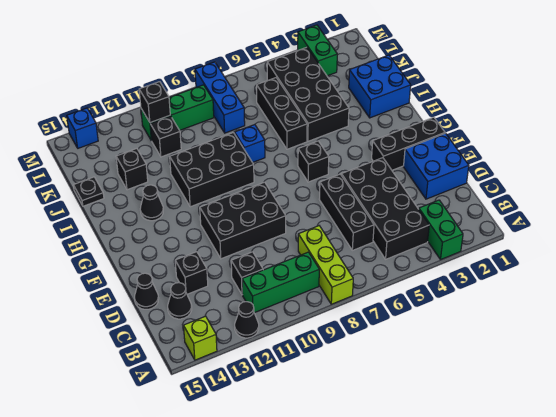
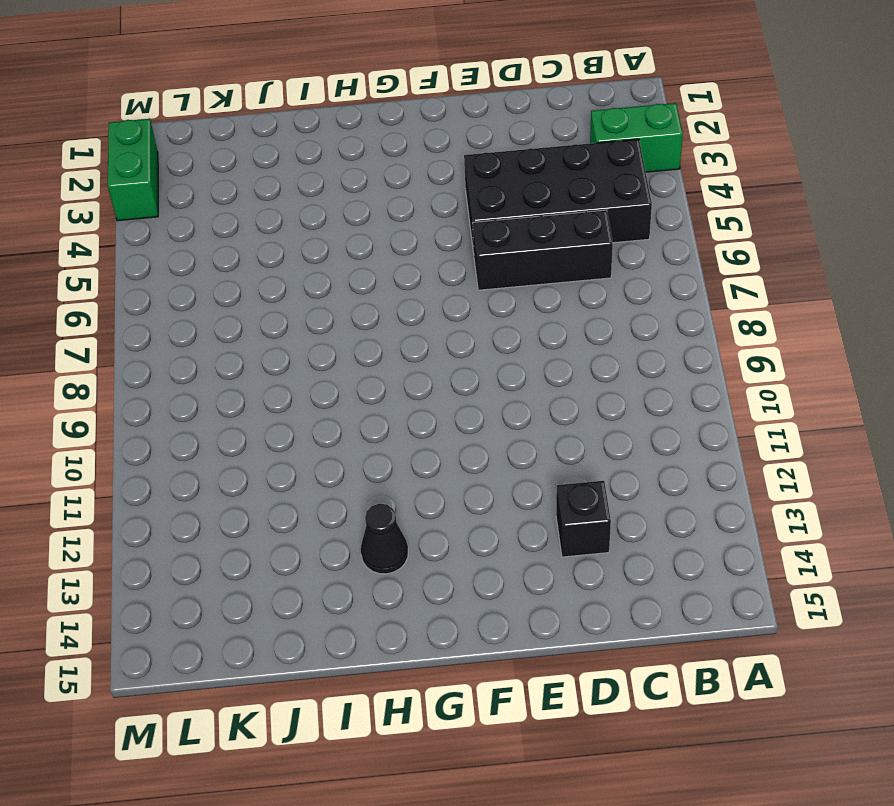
green brick M2:M3 level 1 -> green brick L3:M3 level 1
none -> lime brick A8:C8 level 1
none -> black cone A12 level 1
none -> lime brick A14 level 1

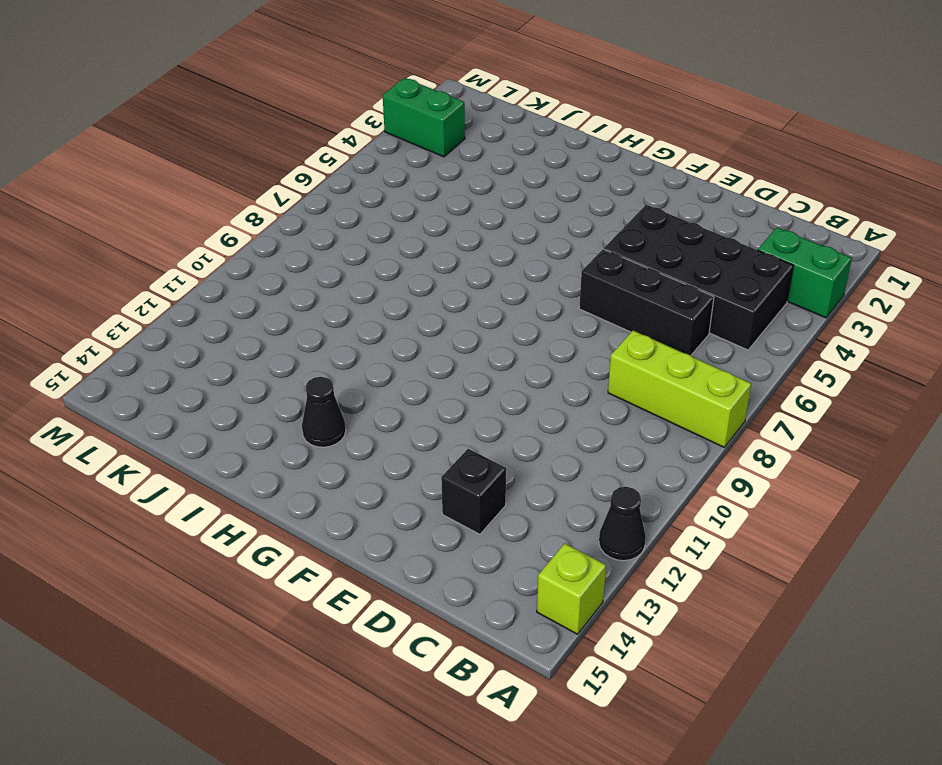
none -> green brick B9:B11 level 1
none -> black brick C11 level 1
none -> black cone C14 level 1

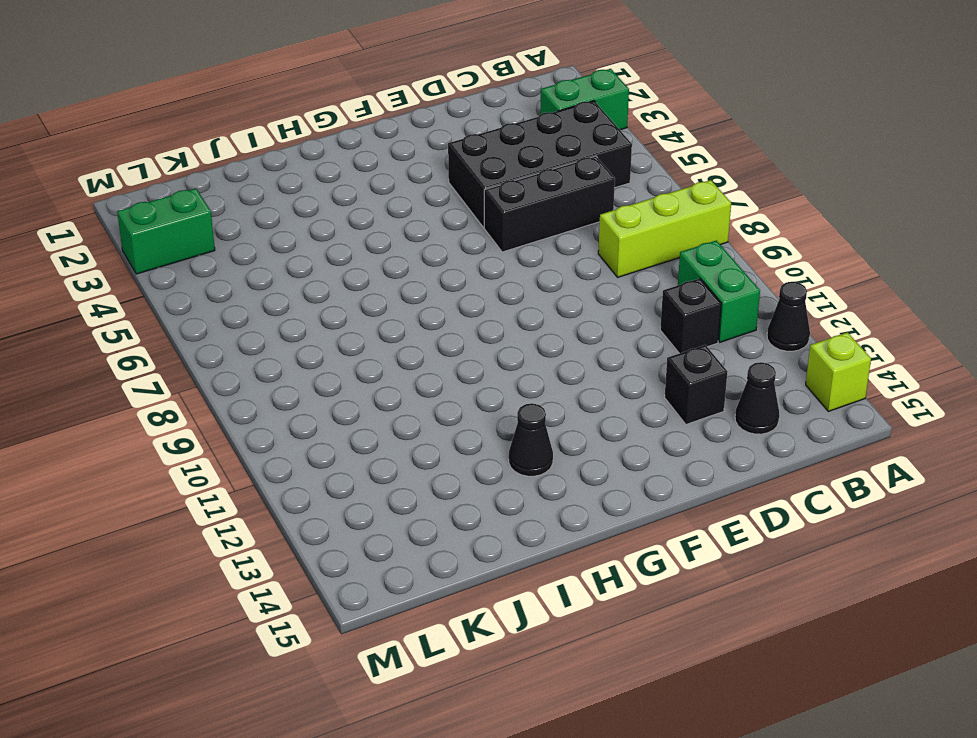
green brick B10:B11 level 1 -> green brick B9:B11 level 1
none -> blue brick D1:E2 level 1
none -> black cone D15 level 1
none -> black brick E9:F11 level 1

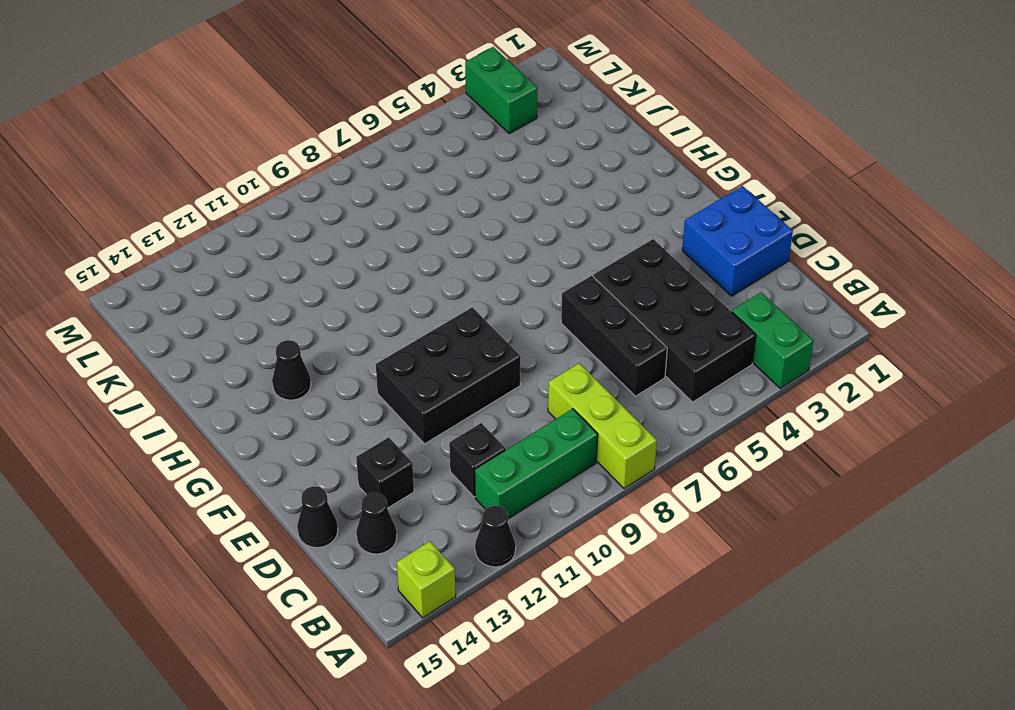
none -> black brick F1:F3 level 1
none -> black brick G6 level 1
none -> black brick H9:I11 level 1

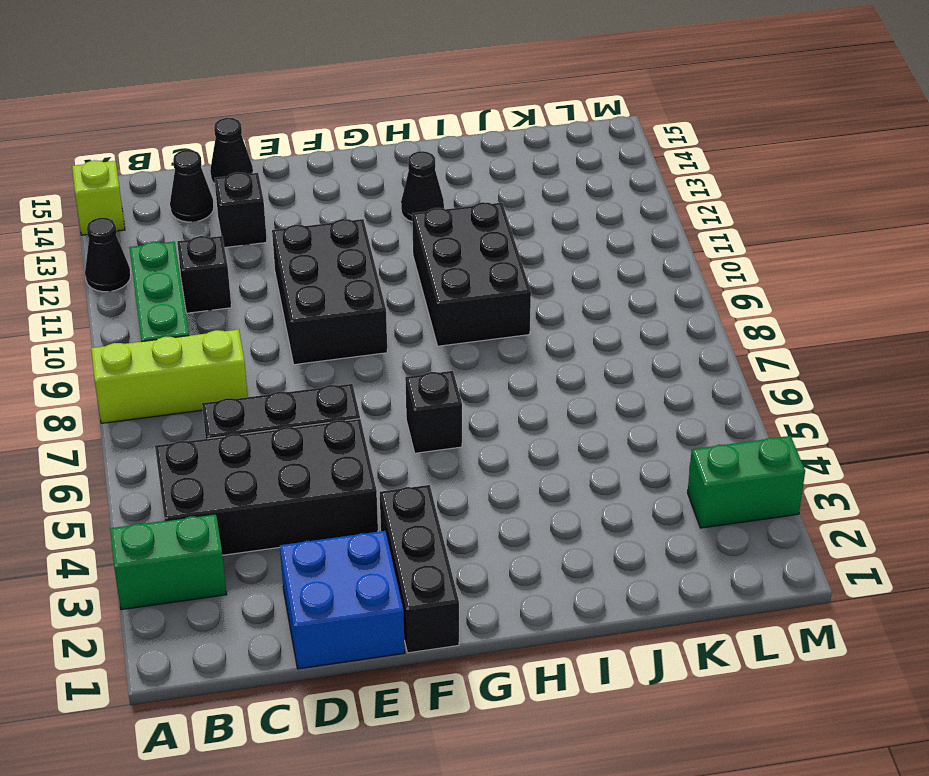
none -> blue brick I1:J2 level 1
none -> black brick I4:L5 level 1
none -> black brick I6:K6 level 1

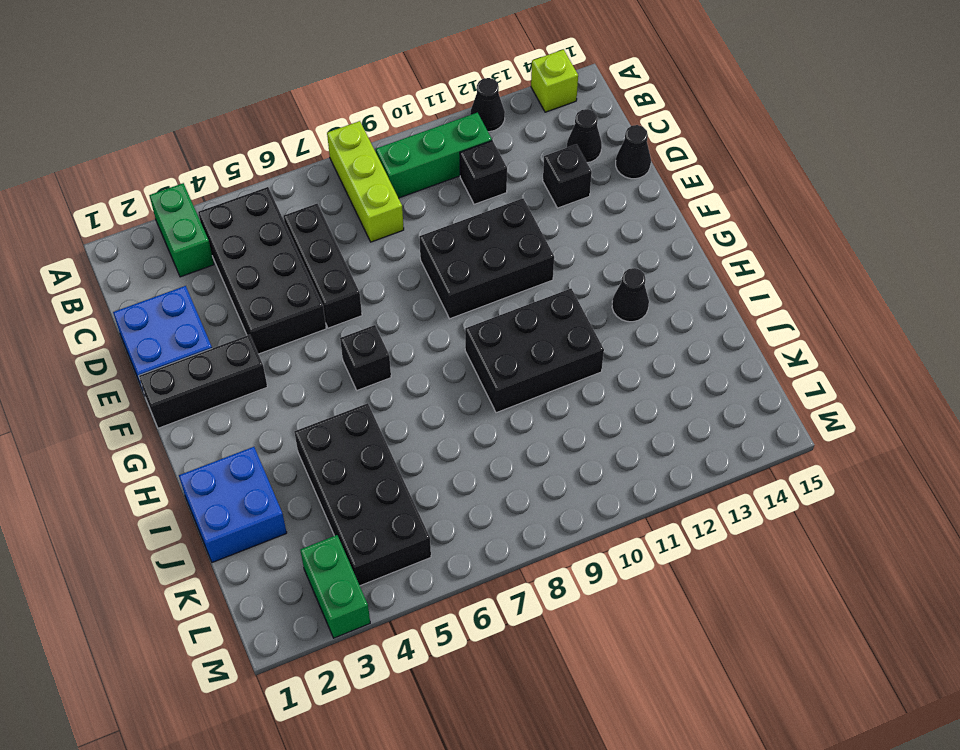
none -> black brick I6:K6 level 1
none -> blue brick I8 level 1
none -> black brick J13 level 1

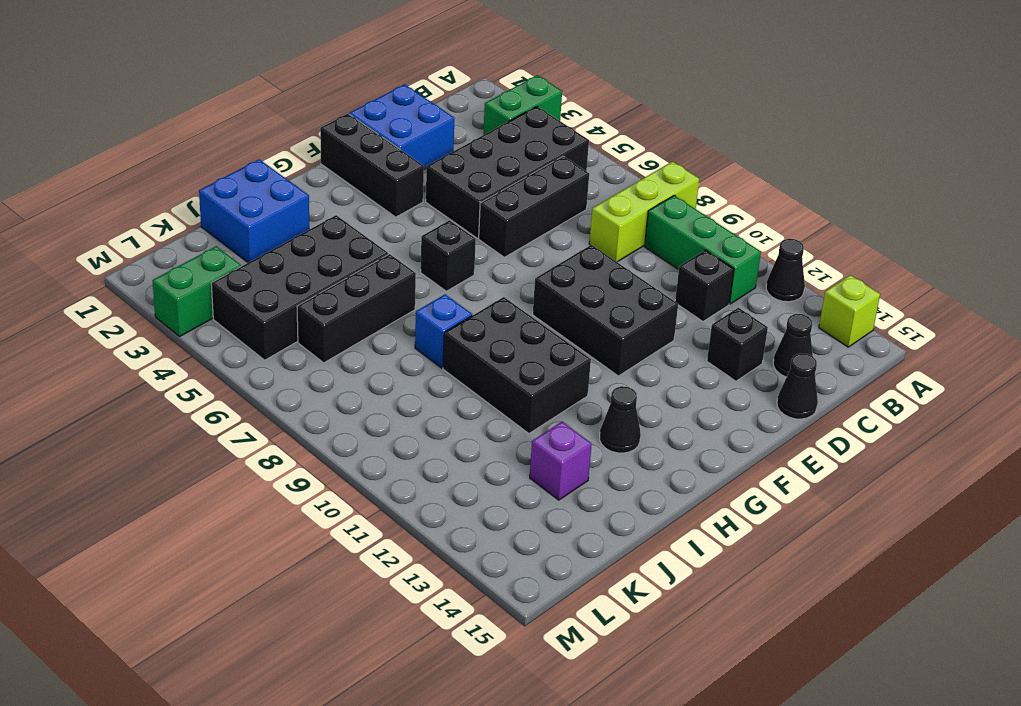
purple brick J13 level 1 -> black brick J13 level 1
none -> black plate J15 level 1
none -> blue brick K8:M8 level 1
none -> black brick K11 level 1

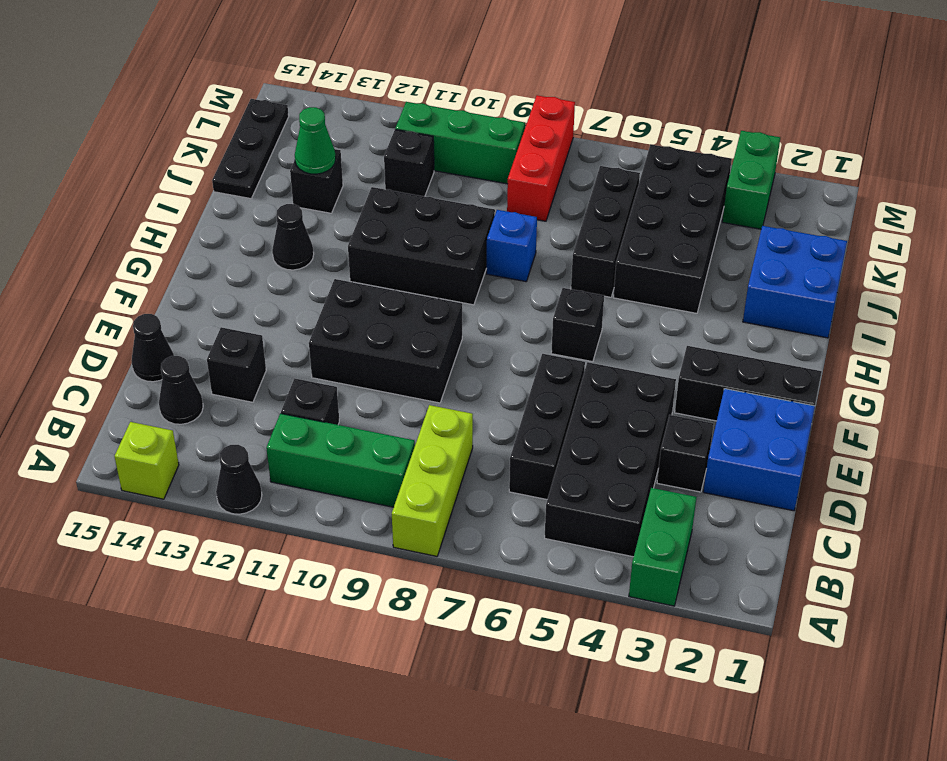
black brick D3 level 1 -> black brick L11 level 2
green cone J13 level 2 -> none
black plate J15:L15 level 1 -> black plate J15 level 1
red brick K8:M8 level 1 -> blue brick K8:M8 level 1
none -> blue brick M14 level 1

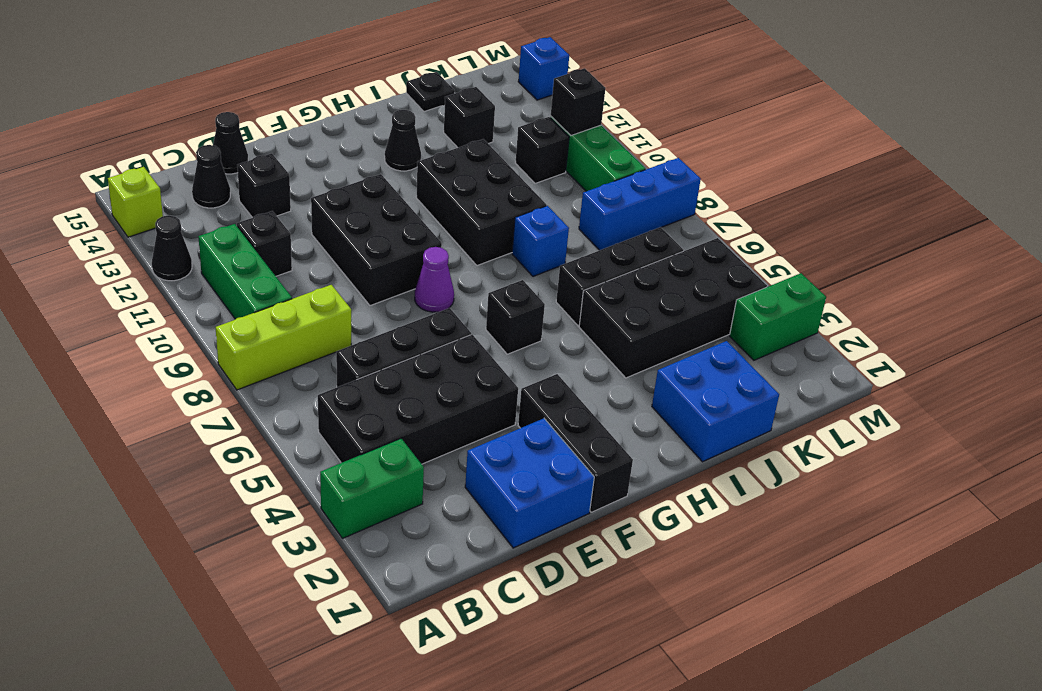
purple cone F8 level 1 -> none

